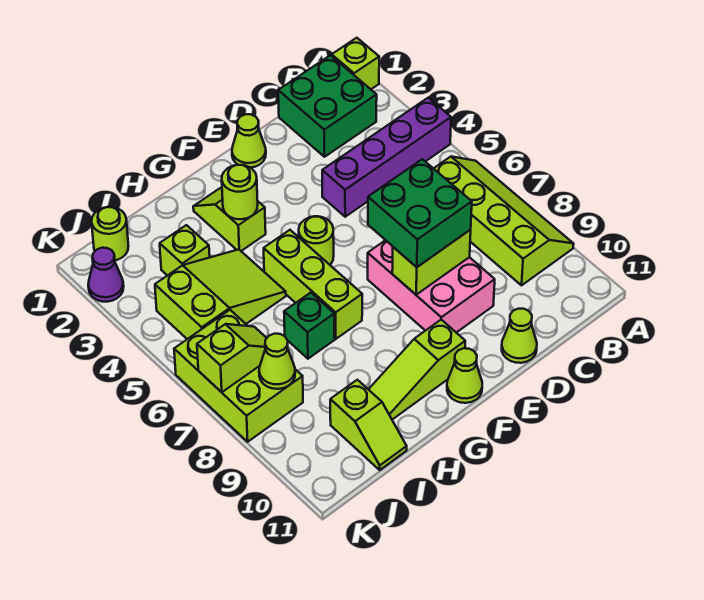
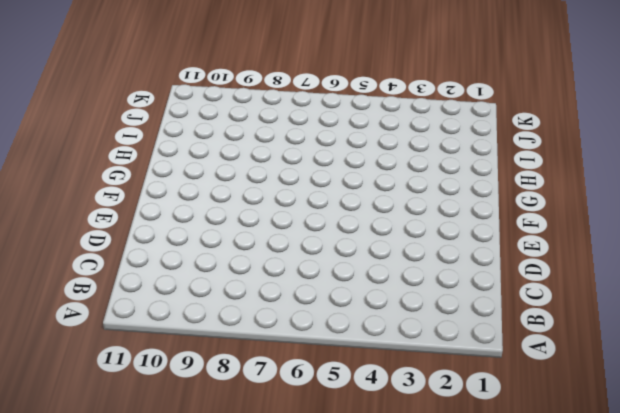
none -> lime brick A1 level 1
none -> purple brick A4:D4 level 1
none -> lime slope A6:B9 level 1 top B

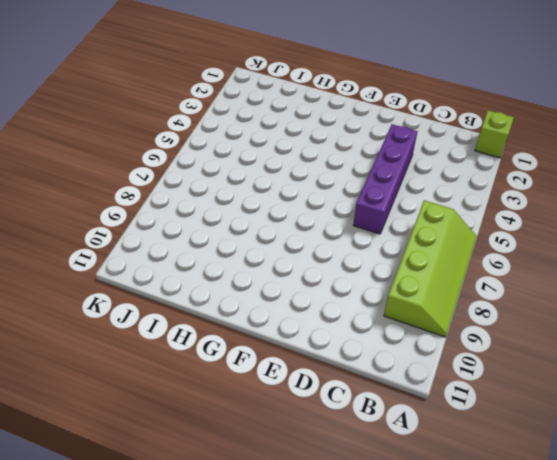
purple brick D3:D6 level 1 -> purple brick A4:D4 level 1
none -> green brick B1:C2 level 1
none -> pink brick D7:E9 level 1
none -> lime cone D11 level 1

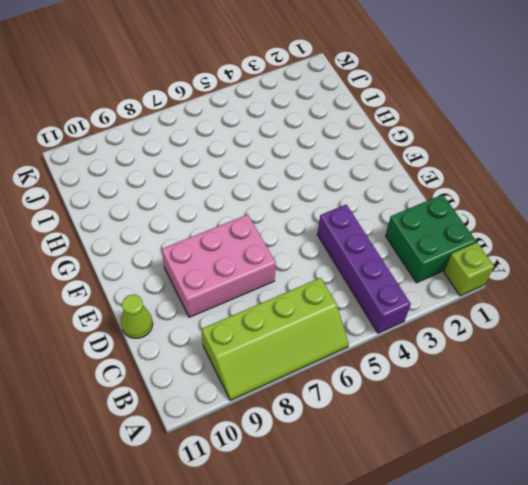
none -> lime cone E1 level 1
none -> lime round brick F5 level 1
none -> lime slope F10:H10 level 1 top F

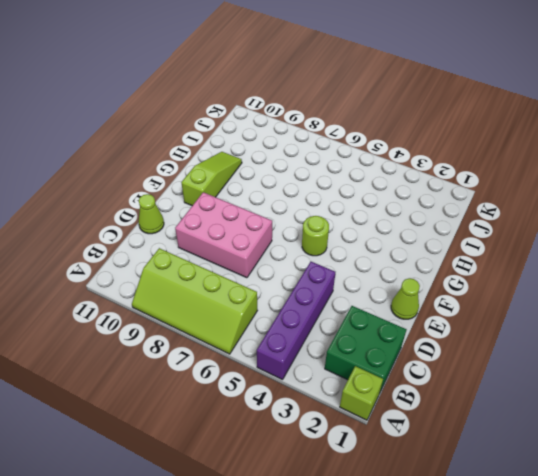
none -> lime cone F11 level 1
none -> lime slope G2:G3 level 1 top 3
none -> lime brick G5:G7 level 1

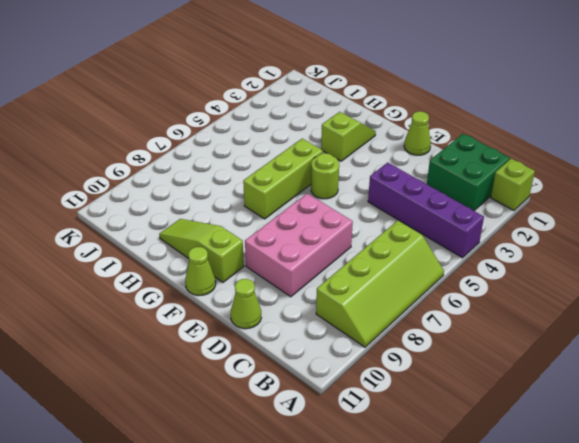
none -> lime slope H4:J5 level 1 top J
none -> green brick H7 level 1
none -> lime brick I3 level 1

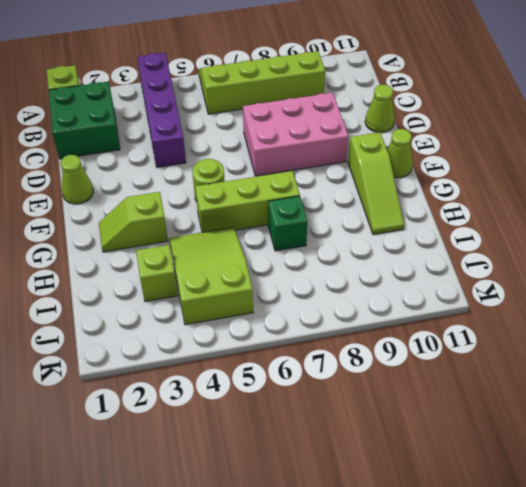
none -> lime slope I10:I11 level 1 top 10
none -> lime round brick J1 level 1
none -> lime brick J6:K8 level 1

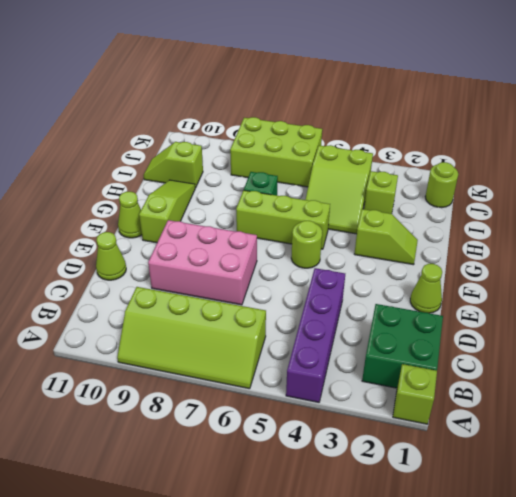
none -> purple cone K2 level 1
none -> lime brick D8:E8 level 2
none -> lime round brick G3 level 2

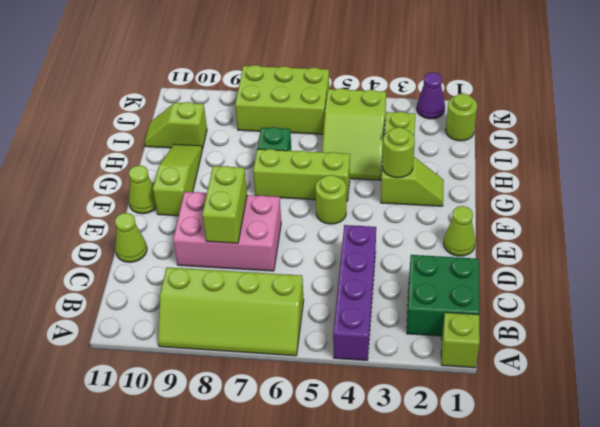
none -> lime slope J7:K7 level 2 top K
none -> lime cone J8 level 2
none -> green brick D7:E8 level 3

